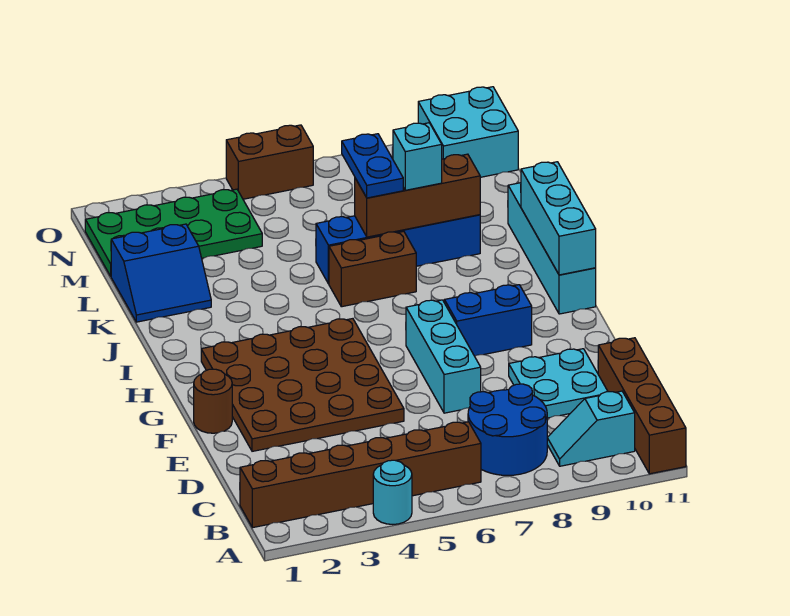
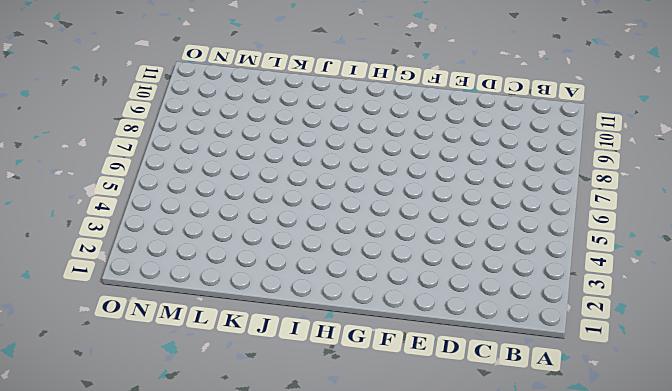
none -> cyan round brick A4 level 1
none -> brown brick A11:D11 level 1
none -> brown brick B1:B6 level 1

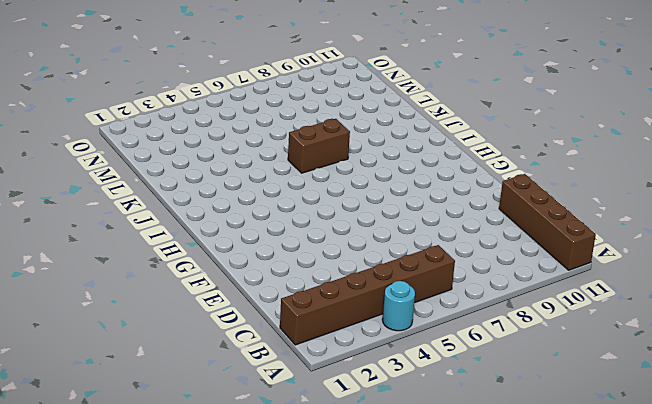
none -> blue round brick B7:C8 level 1
none -> cyan slope B9:B10 level 1 top 10
none -> cyan plate D9:E10 level 1

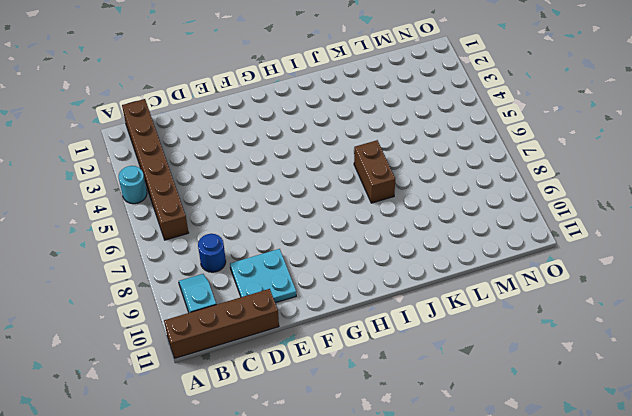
blue round brick C8 level 1 -> blue round brick B7:C8 level 1
none -> brown plate E2:H5 level 1
none -> cyan brick E7:G7 level 1
none -> brown round brick F1 level 1

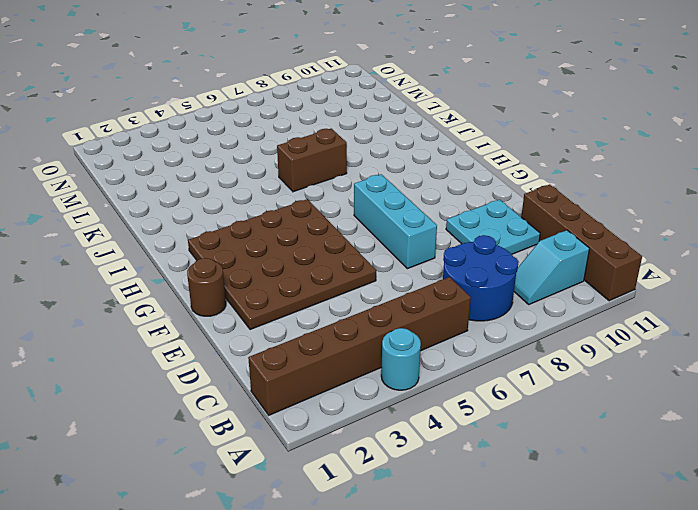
none -> blue brick G8:G9 level 1
none -> cyan brick H11:K11 level 1
none -> blue slope K1:L2 level 1 top L

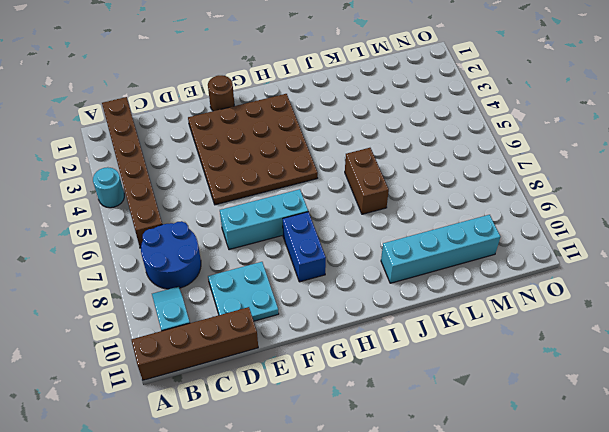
cyan brick J10:M10 level 1 -> cyan brick H11:K11 level 1
none -> blue slope K1:L2 level 1 top L
none -> blue brick K6:K9 level 1
none -> green plate M1:N4 level 1

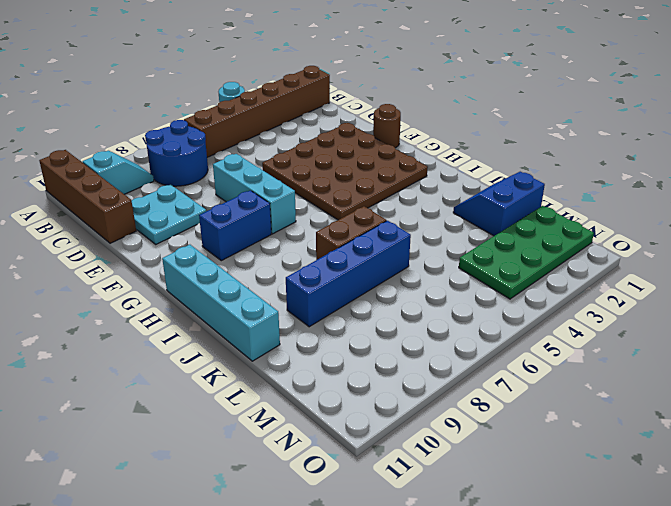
none -> cyan brick N10:O11 level 1
none -> brown brick O5:O6 level 1
none -> cyan brick H11:J11 level 2

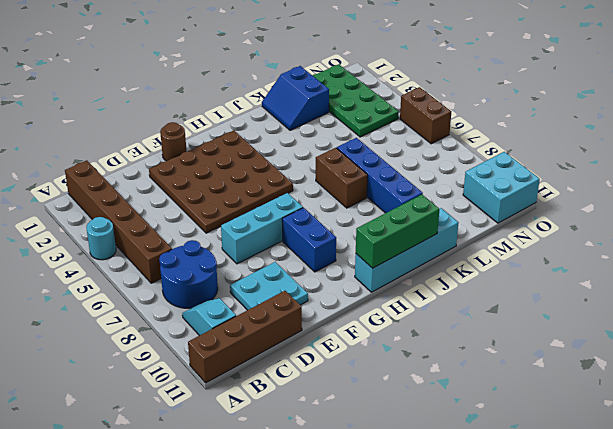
green brick H11:J11 level 2 -> cyan brick H11:J11 level 2
none -> brown brick K7:K9 level 2
none -> blue plate K7:L7 level 3
none -> cyan brick K8 level 3

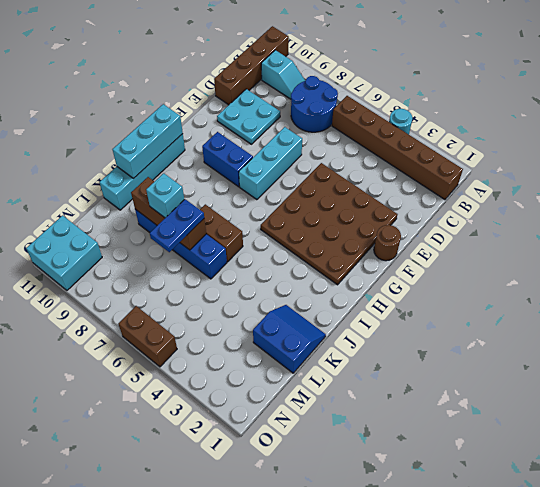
none -> green plate M1:N4 level 1

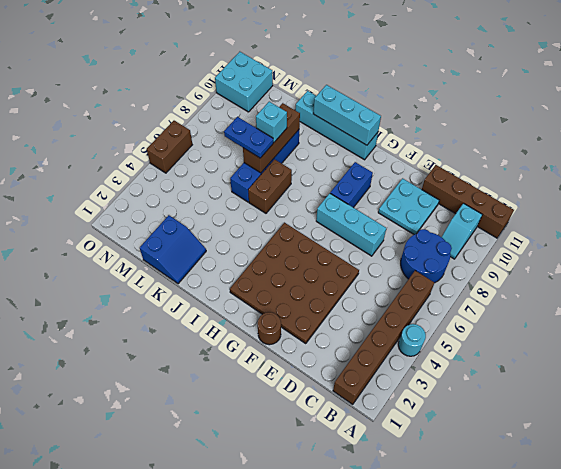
none -> green plate M1:N4 level 1

